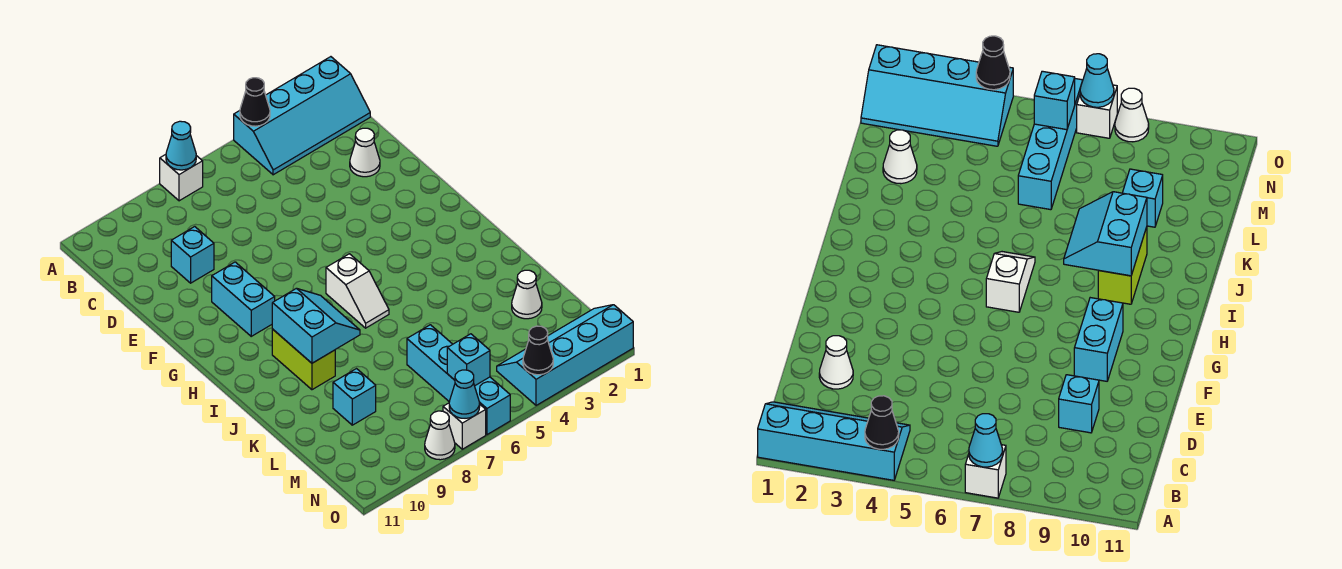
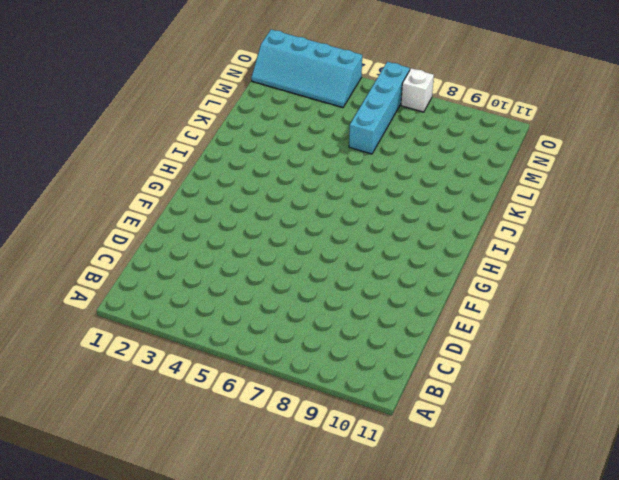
none -> cyan slope A1:B4 level 1 top A
none -> white brick A7 level 1
none -> white cone D2 level 1

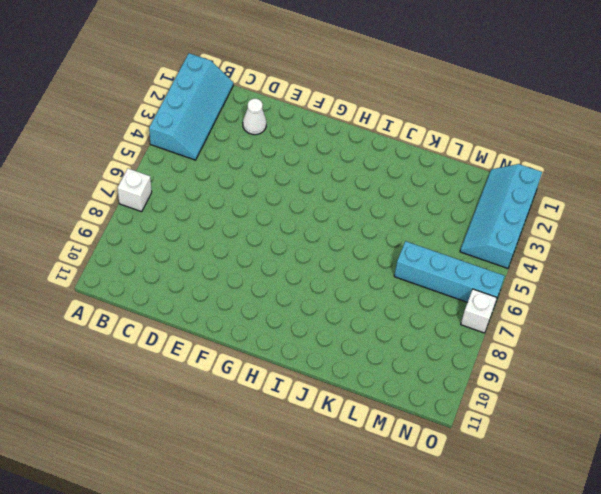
none -> cyan brick D9 level 1
none -> cyan brick F9:G9 level 1
none -> white slope H6:I6 level 1 top H

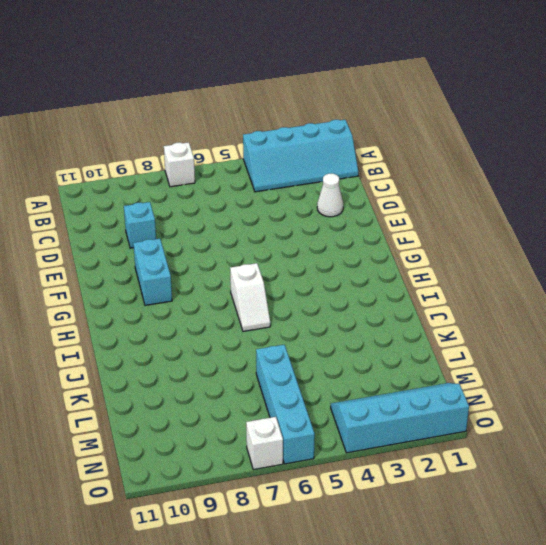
none -> lime brick I9:J9 level 1
none -> white cone L2 level 1
none -> cyan brick L9 level 1

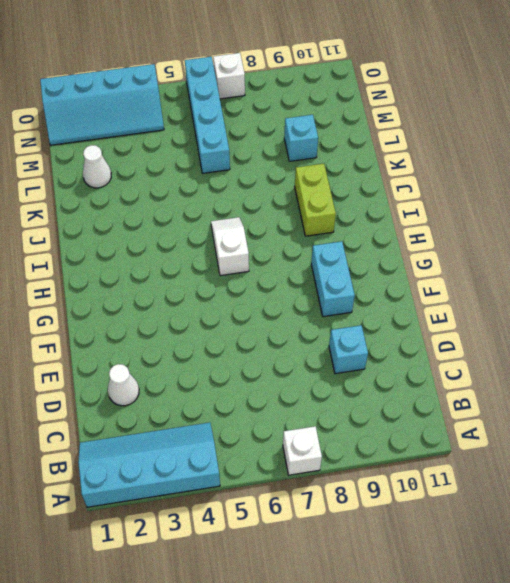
none -> white cone O8 level 1
none -> black cone A4 level 2
none -> cyan cone A7 level 2

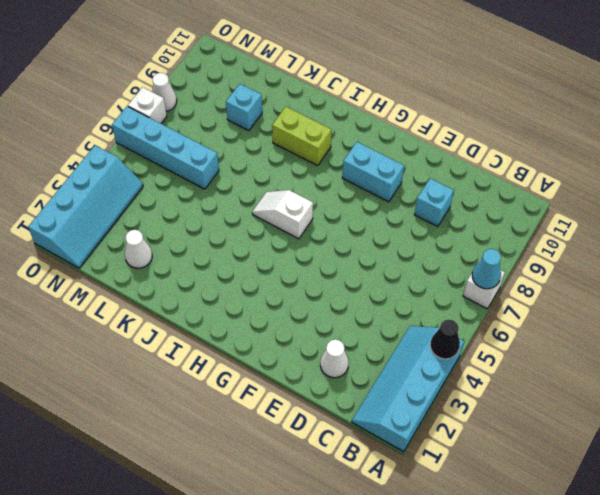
none -> cyan slope I8:J9 level 2 top 9
none -> cyan brick N6 level 2
none -> black cone O4 level 2

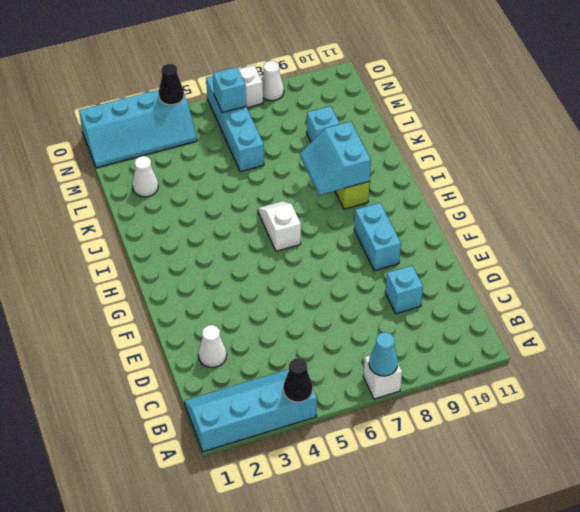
none -> cyan cone O7 level 2

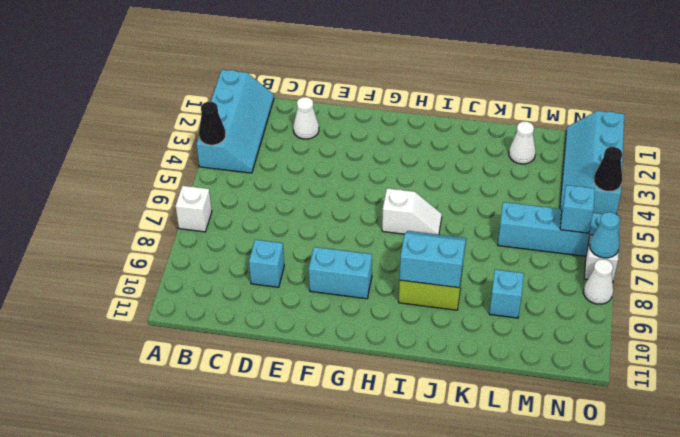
none -> cyan cone A7 level 2

